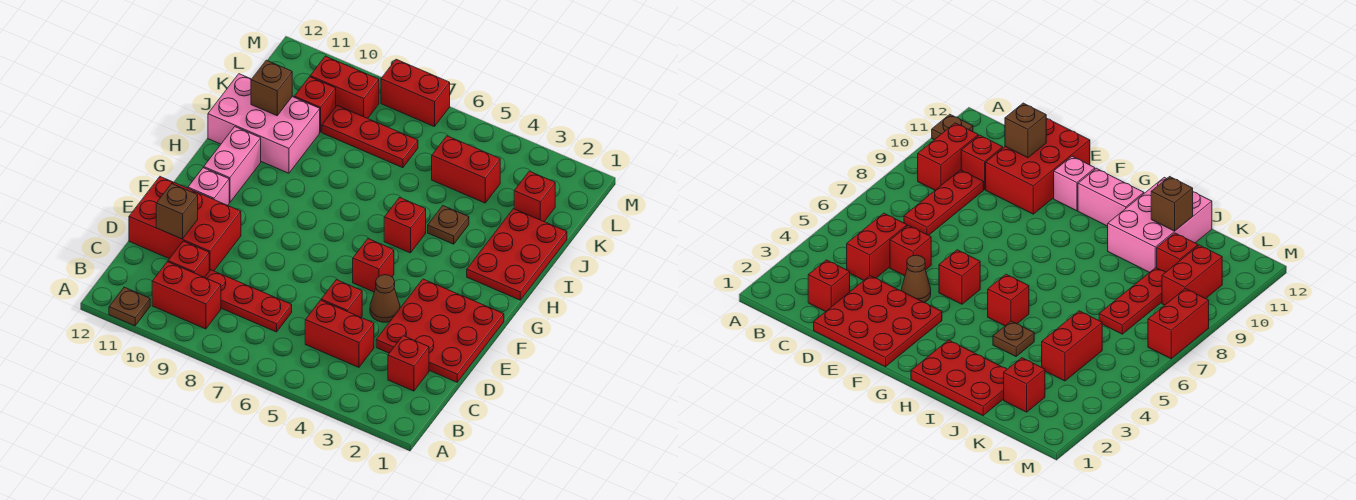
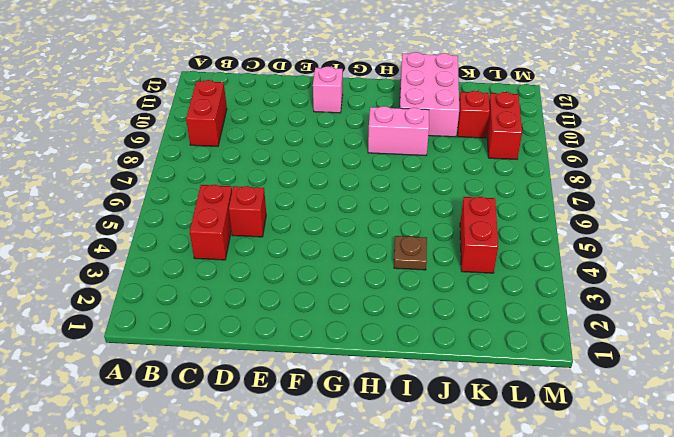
pink brick H9:I9 level 1 -> pink brick G11:H11 level 1
none -> brown plate A11 level 1
none -> red brick C2 level 1
none -> red plate C7:C9 level 1

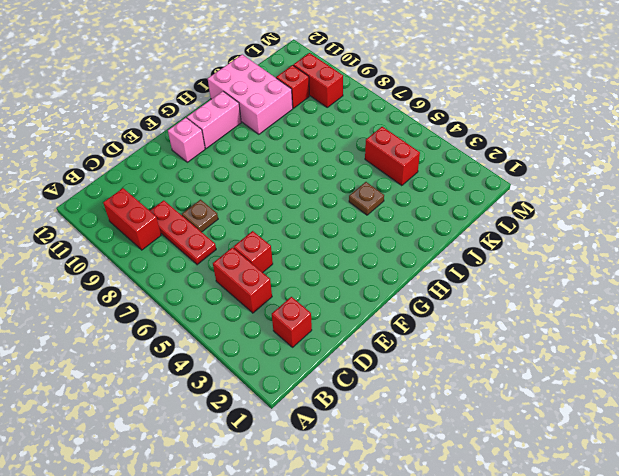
brown plate D8 level 1 -> brown plate A11 level 1
none -> red brick C10 level 1
none -> red plate D1:F3 level 1
none -> red brick D10:E12 level 1

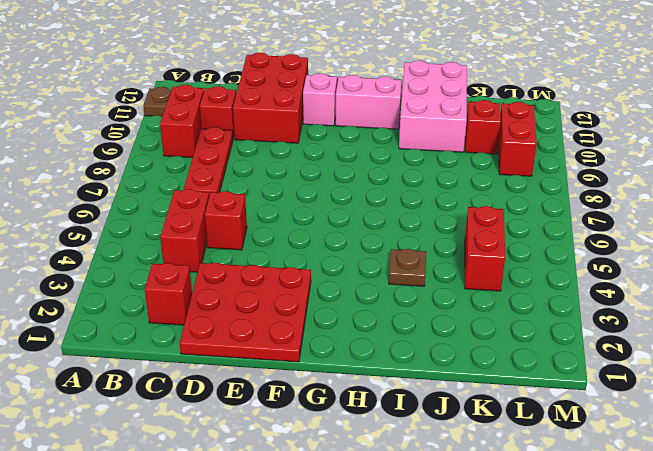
none -> brown cone E4 level 1
none -> red brick F5 level 1
none -> red plate H1:J2 level 1

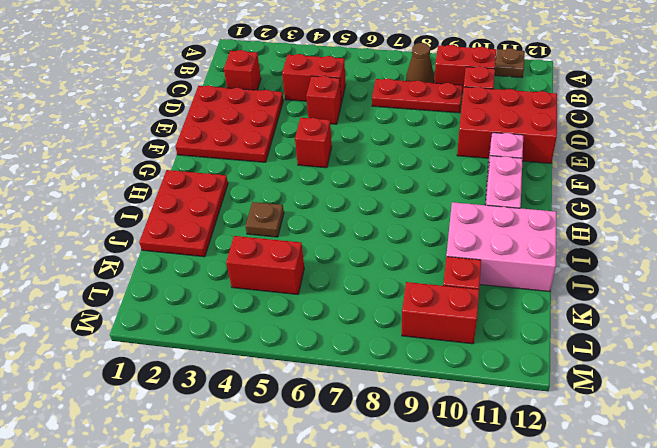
brown cone B8 level 1 -> brown cone E4 level 1
none -> red brick H5 level 1
none -> red brick K2 level 1
none -> red plate K7:K9 level 1

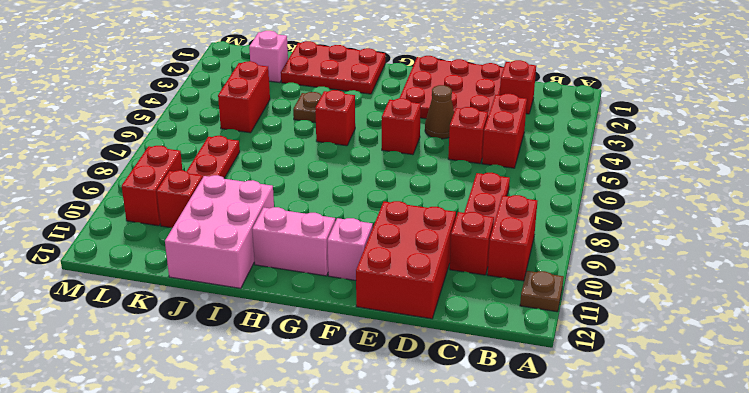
pink brick K2 level 1 -> red brick K2 level 1
none -> red brick M7:M8 level 1
none -> brown brick D11 level 2
none -> brown brick J11 level 2

